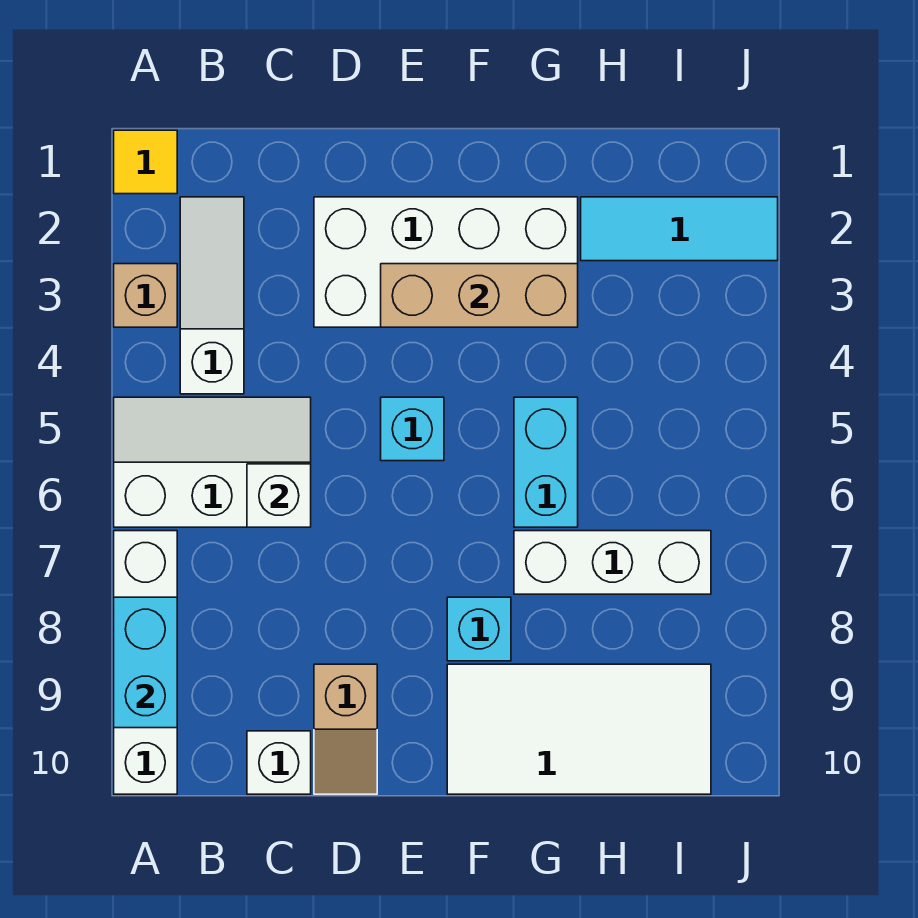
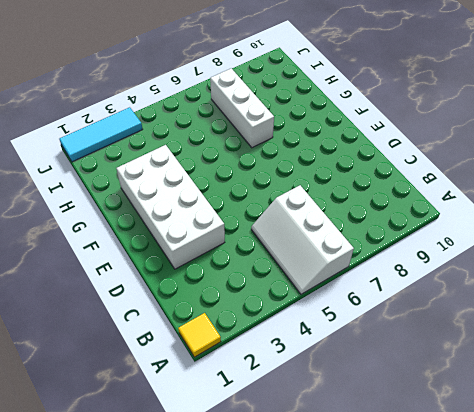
cyan tile J1:J3 level 1 -> cyan tile H2:J2 level 1
none -> tan brick A3 level 1
none -> white brick A7:A10 level 1
none -> white slope B2:B4 level 1 top 4

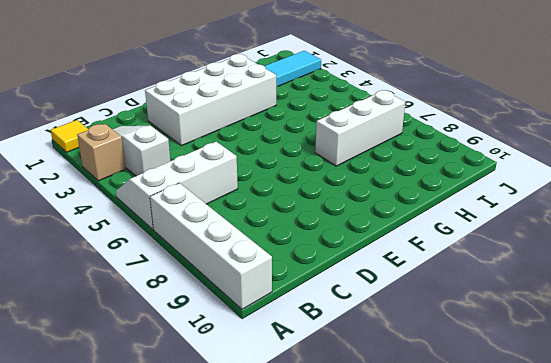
none -> white brick C10 level 1
none -> tan slope D9:D10 level 1 top 9
none -> cyan brick E5 level 1

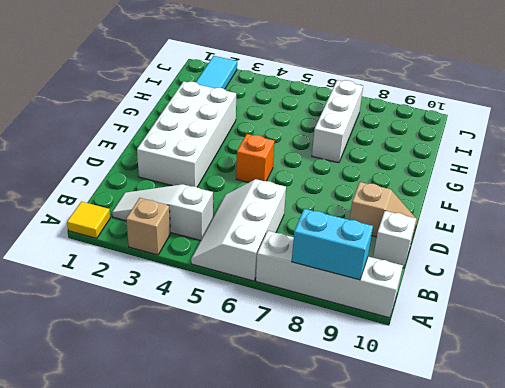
orange brick E5 level 1 -> cyan brick E5 level 1
none -> cyan brick F8 level 1
none -> white tile F9:I10 level 1
none -> cyan brick G5:G6 level 1

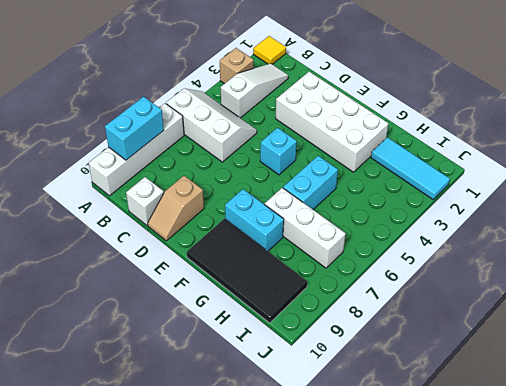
cyan brick F8:G8 level 1 -> cyan brick F8 level 1
black tile F9:I10 level 1 -> white tile F9:I10 level 1
none -> white brick C6 level 2
none -> tan brick E3:G3 level 2

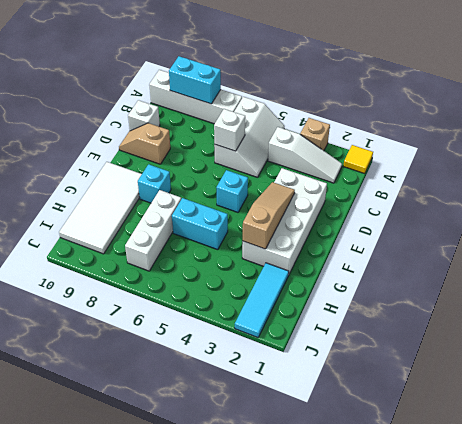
tan slope E3:G3 level 2 top G -> tan brick E3:G3 level 2

